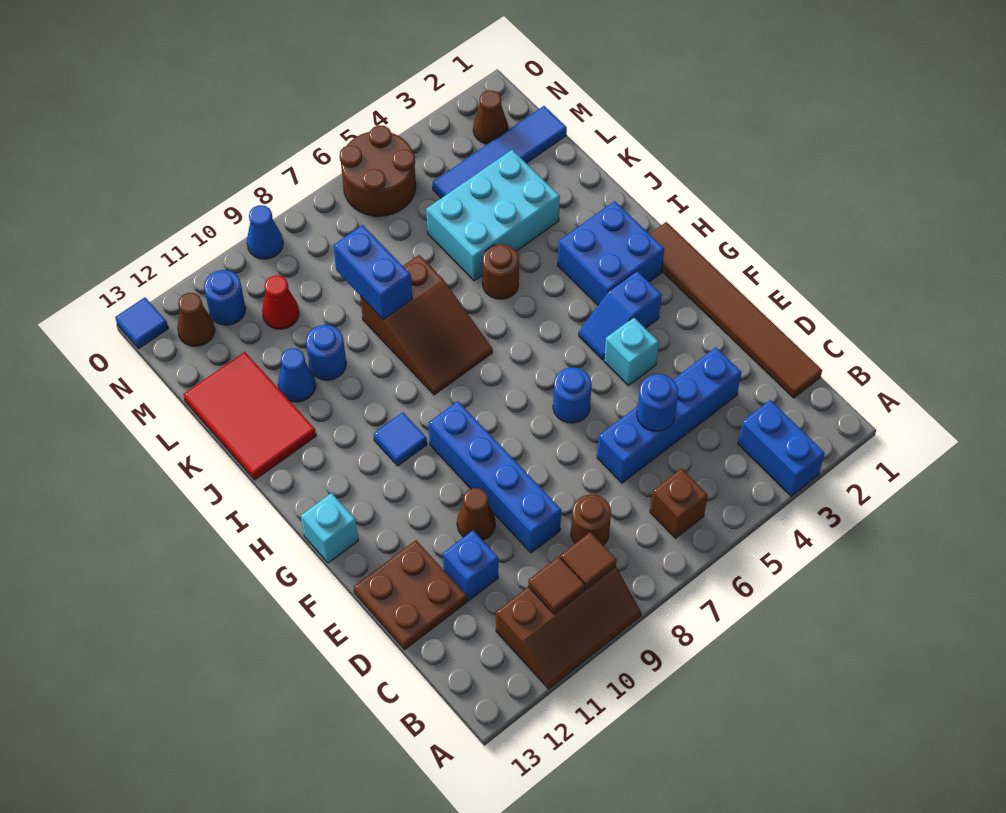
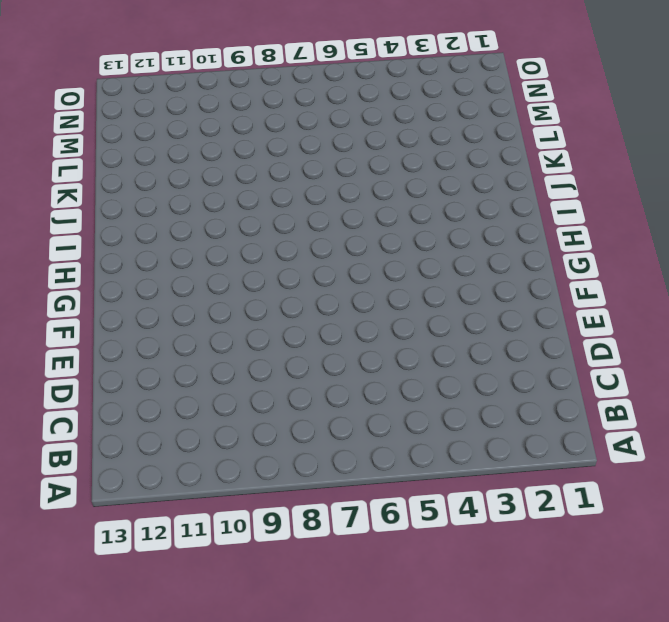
none -> blue brick A3:B3 level 1
none -> brown slope A9:B11 level 1 top B
none -> brown brick B6 level 1
none -> brown tile C1:H1 level 1

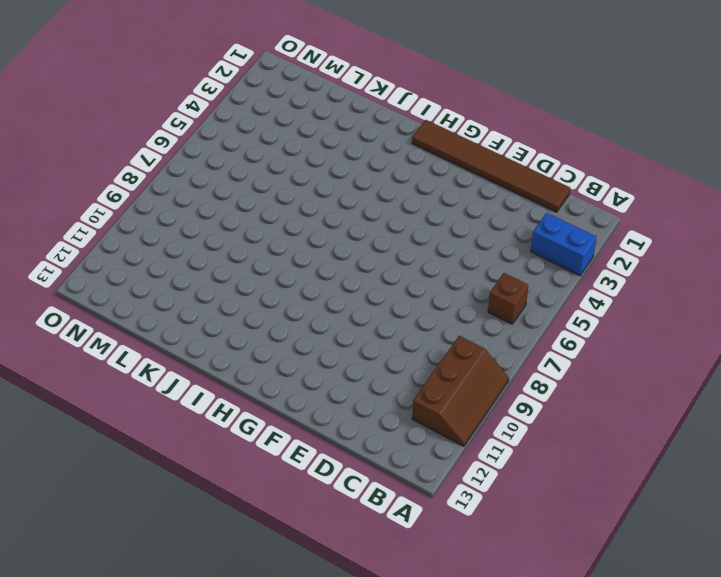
none -> brown round brick C8 level 1
none -> blue brick D3:D6 level 1
none -> blue brick D9:G9 level 1
none -> blue brick D11 level 1

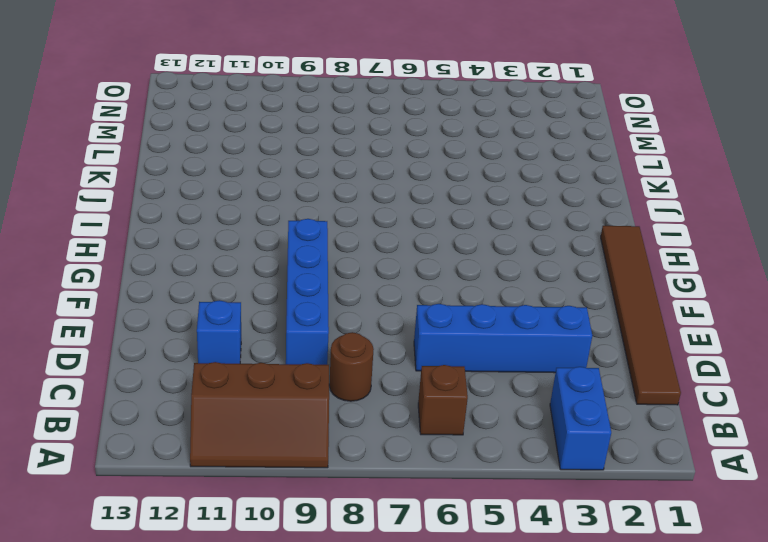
none -> brown plate D12:E13 level 1
none -> brown cone E10 level 1
none -> cyan brick F4 level 1
none -> blue round brick F6 level 1

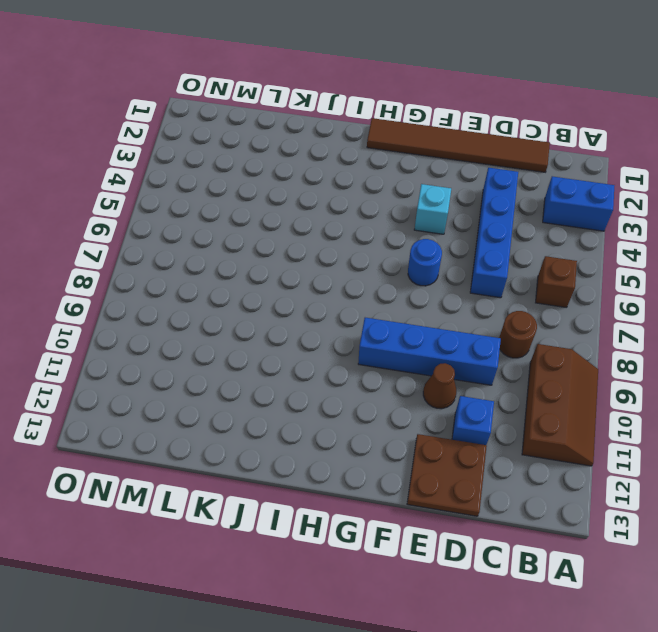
none -> blue slope G3:G4 level 1 top 3
none -> cyan brick G13 level 1
none -> blue brick H2:I3 level 1
none -> blue tile H10 level 1

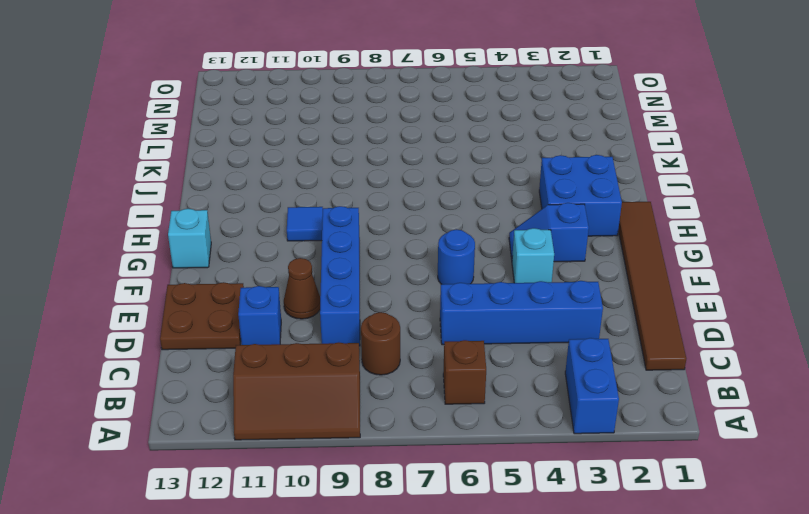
none -> brown slope I7:K8 level 1 top K
none -> brown round brick J5 level 1
none -> red tile J12:L13 level 1
none -> cyan brick K3:L5 level 1

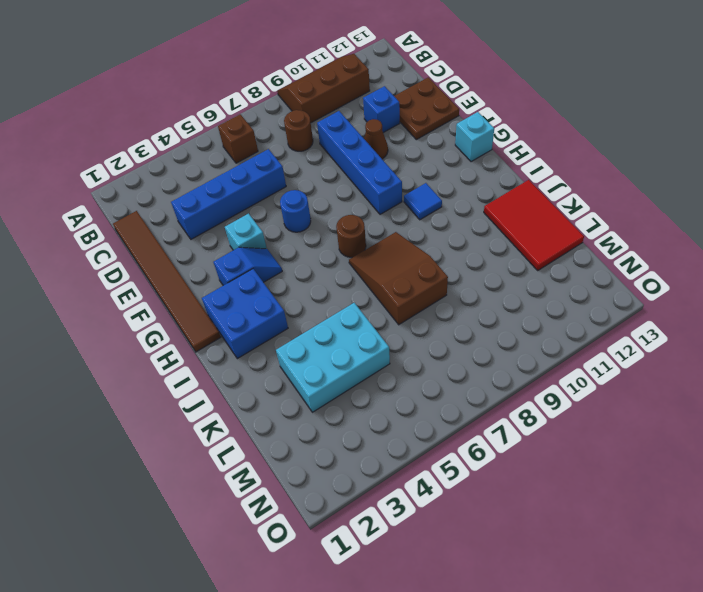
brown round brick H7 level 1 -> brown round brick J5 level 1
none -> blue brick A3:B3 level 1
none -> blue round brick K10 level 1
none -> blue cone K11 level 1
none -> blue tile M1:M4 level 1

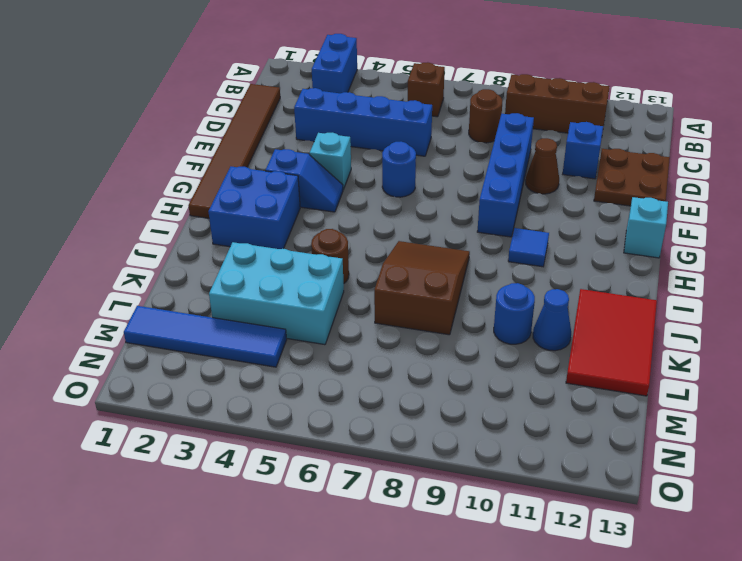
none -> red cone M10 level 1
none -> brown cone N2 level 1
none -> brown round brick N5:O6 level 1
none -> blue round brick N11 level 1

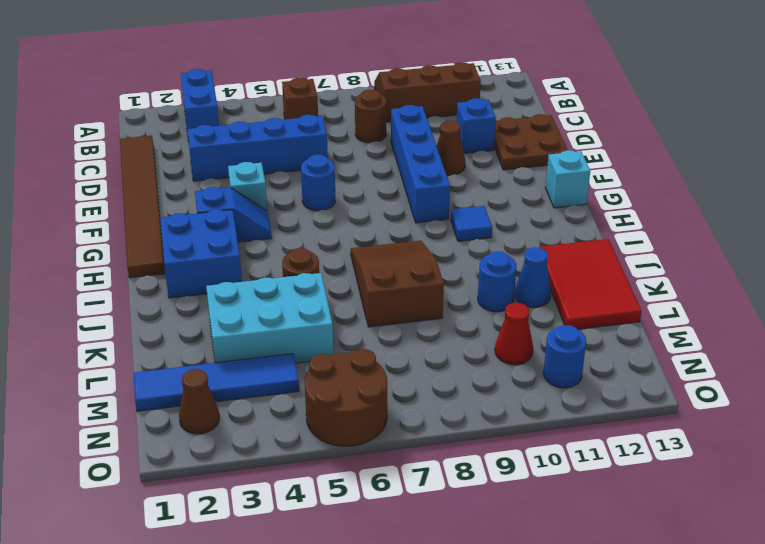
none -> brown cone N12 level 1
none -> blue cone O9 level 1
none -> blue tile O13 level 1
none -> brown tile B9 level 2

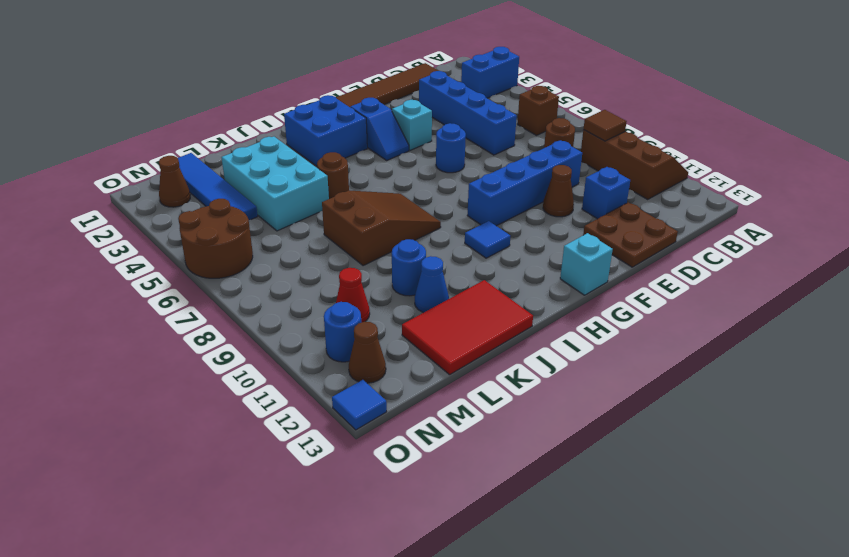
none -> blue cone O9 level 1
none -> brown tile B10 level 2
none -> blue round brick D5 level 2
none -> blue brick K8:L8 level 2

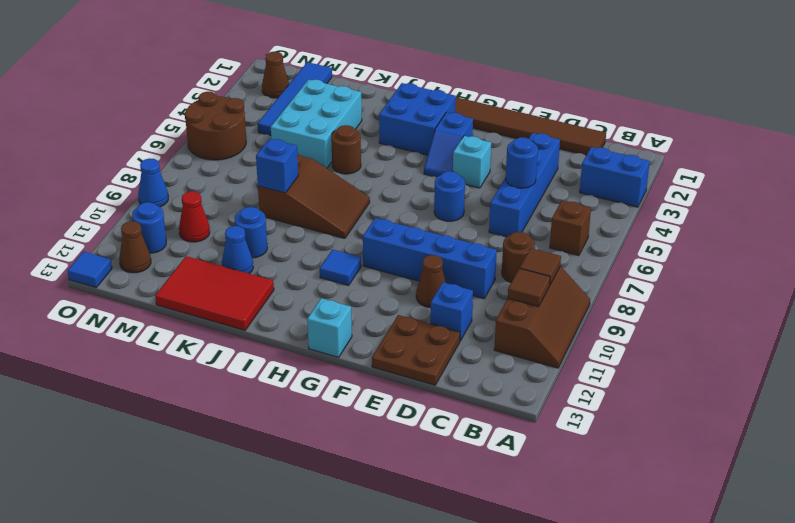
blue brick K8 level 2 -> blue brick K8:L8 level 2

